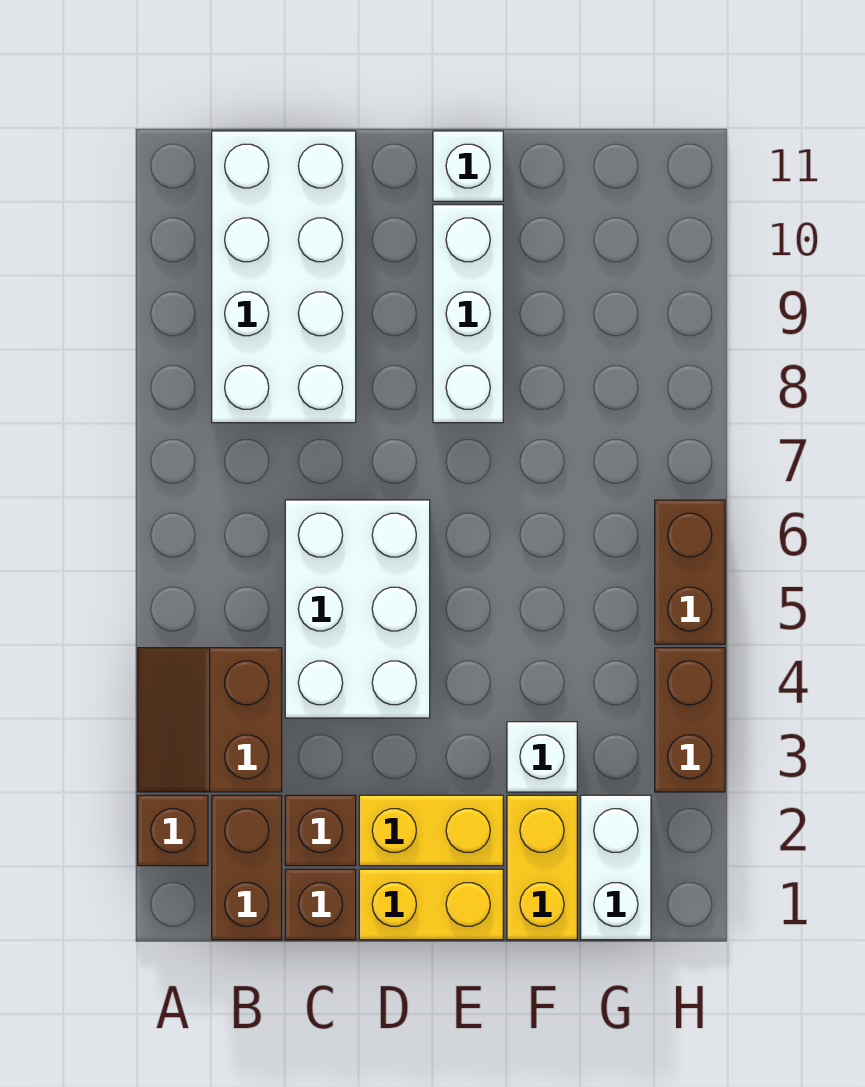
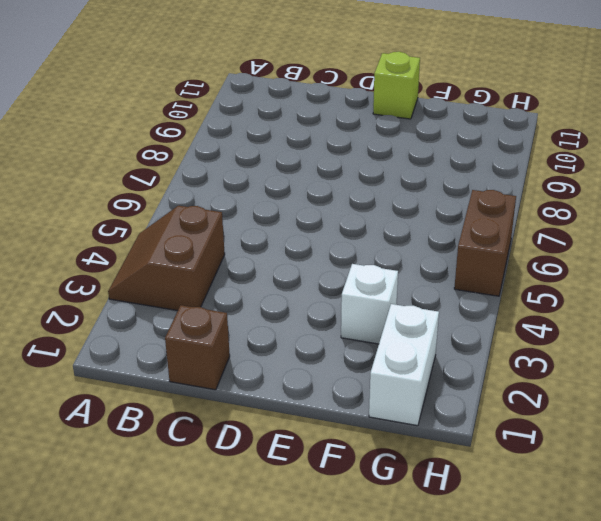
lime brick E11 level 1 -> white brick E11 level 1
none -> brown brick A2 level 1
none -> brown brick B1:B2 level 1
none -> white brick B8:C11 level 1

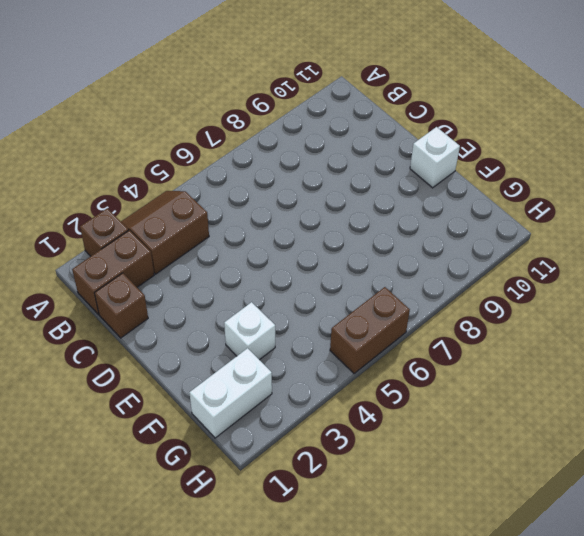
none -> white brick B8:C11 level 1
none -> brown brick C2 level 1
none -> white brick C4:D6 level 1

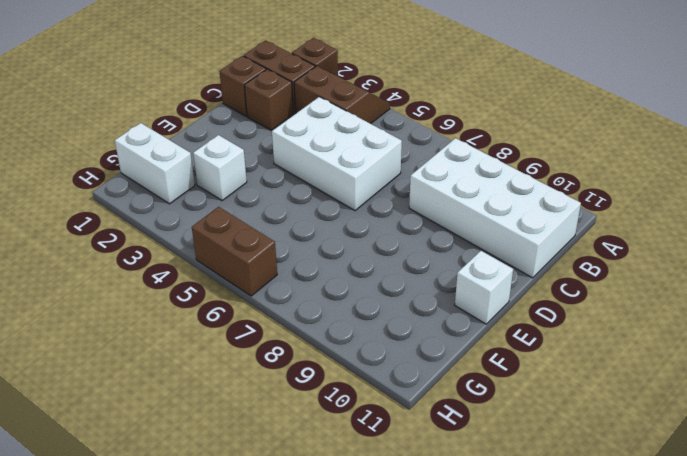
none -> yellow brick D1:E1 level 1
none -> yellow brick D2:E2 level 1
none -> white brick E8:E10 level 1

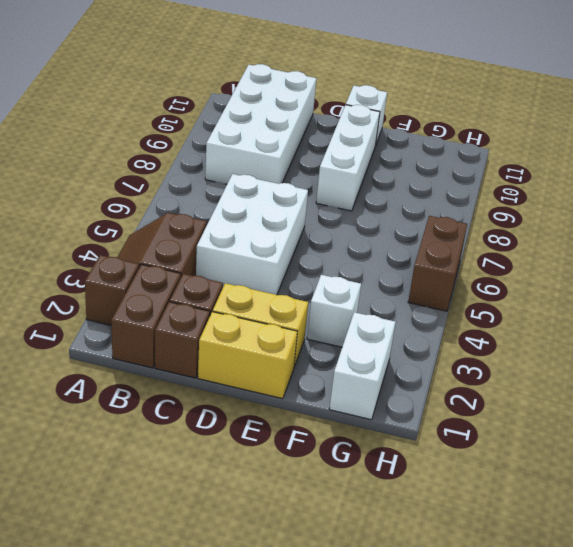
none -> yellow brick F1:F2 level 1
none -> brown brick H3:H4 level 1

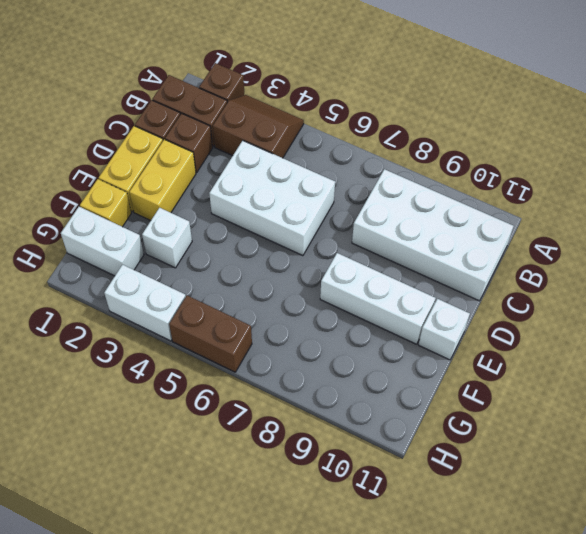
yellow brick F1 level 1 -> yellow brick F1:F2 level 1
white brick H3:H4 level 1 -> brown brick H3:H4 level 1

